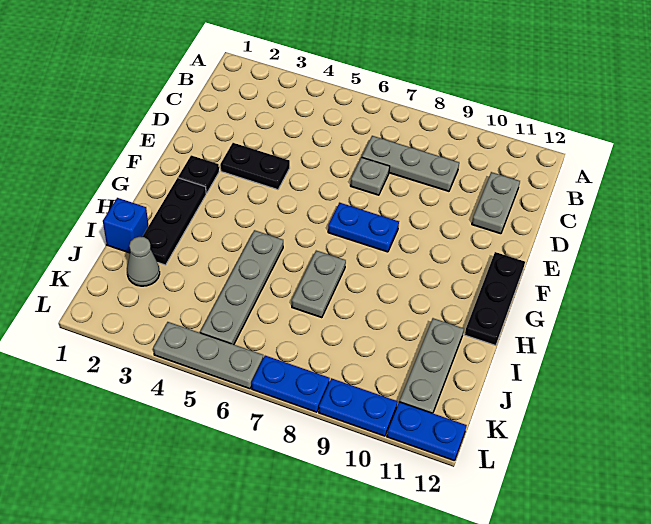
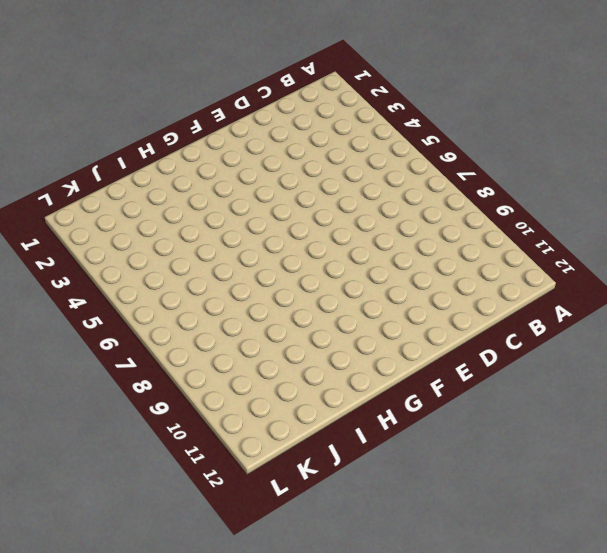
none -> grey plate C7:C9 level 1
none -> grey plate C11:D11 level 1
none -> grey plate D7 level 1

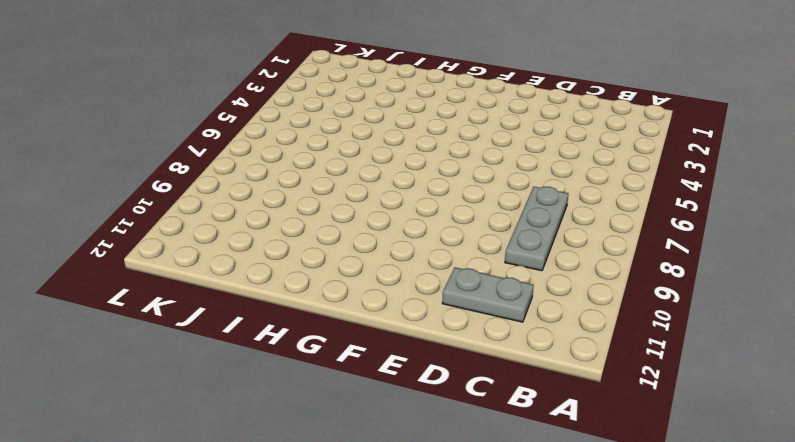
none -> grey plate D7 level 1
none -> black plate E3:E4 level 1
none -> black plate F2 level 1

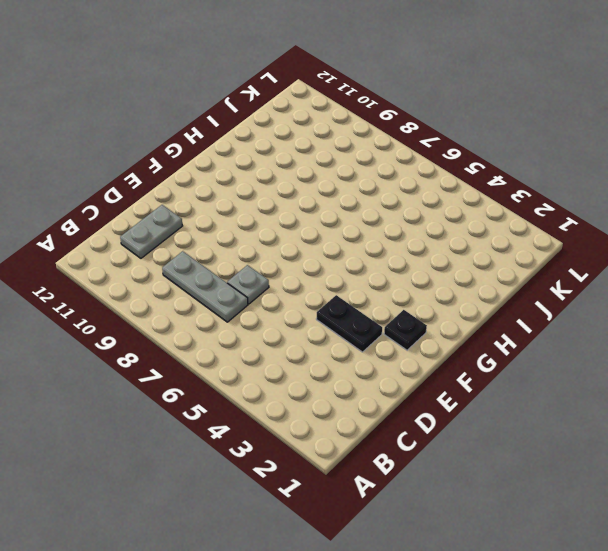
none -> blue plate F7:F8 level 1
none -> black plate F12:H12 level 1
none -> black plate G2:I2 level 1

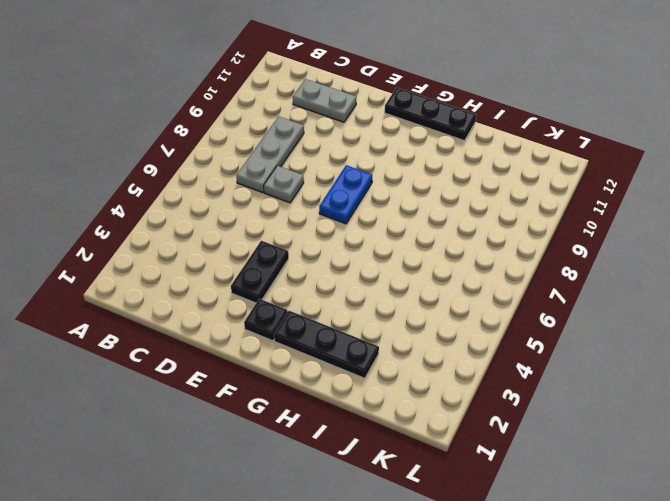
none -> grey plate H5:K5 level 1
none -> grey plate H7:I7 level 1
none -> blue brick I1 level 1

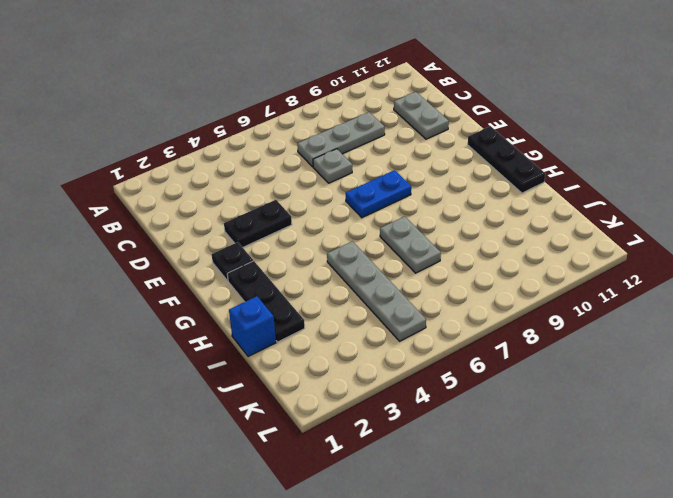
none -> grey plate I11:K11 level 1
none -> grey cone J2 level 1
none -> grey plate L4:L6 level 1

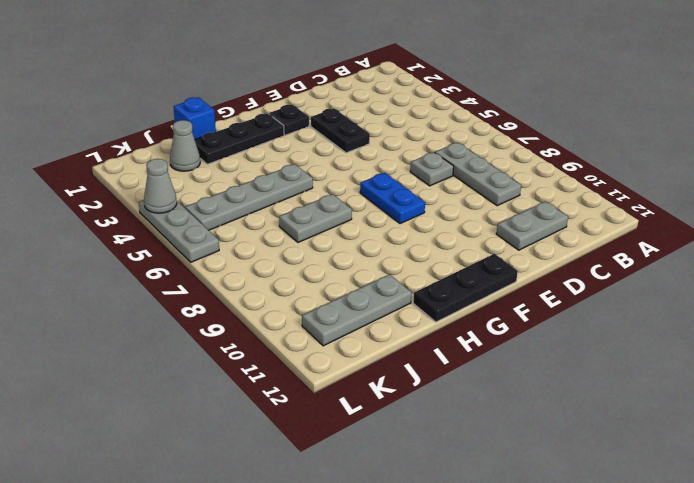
grey cone L4 level 2 -> none
none -> blue plate L7:L8 level 1
none -> blue plate L9:L10 level 1
none -> blue plate L11:L12 level 1

